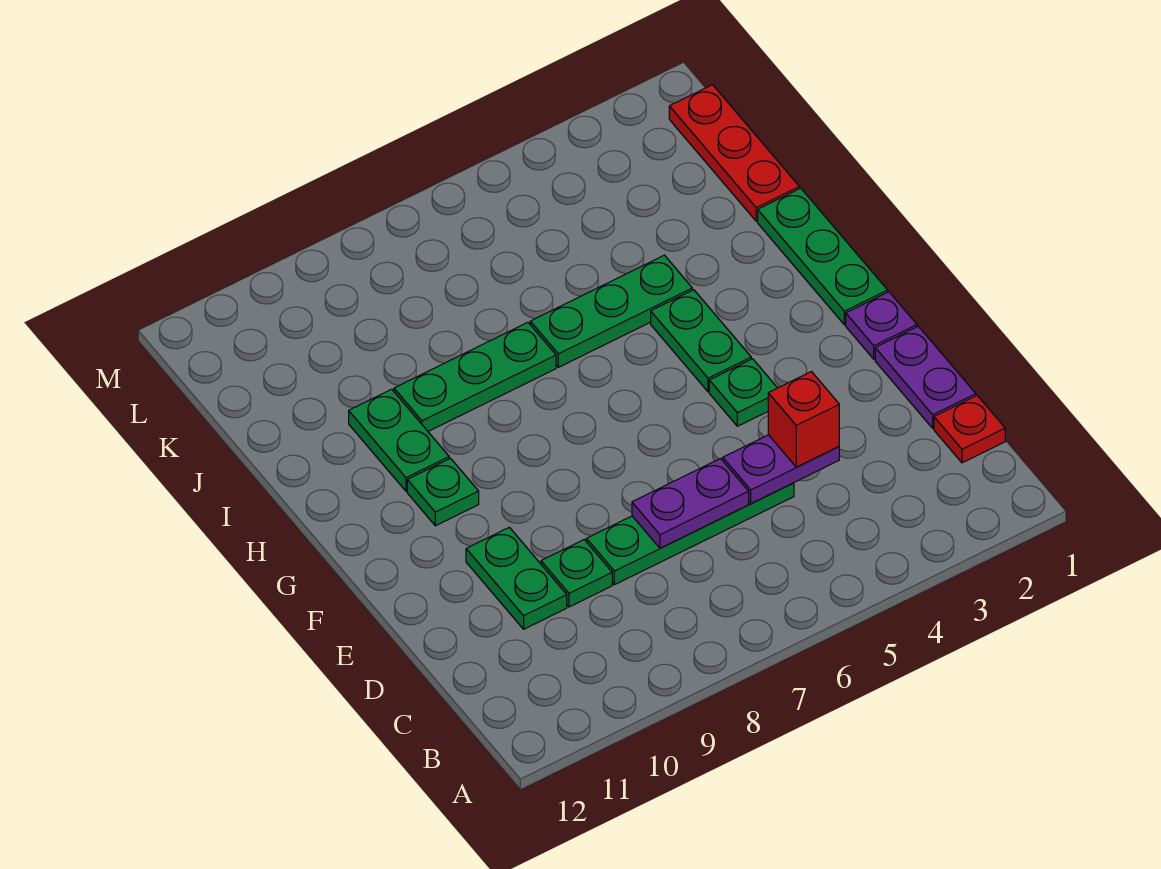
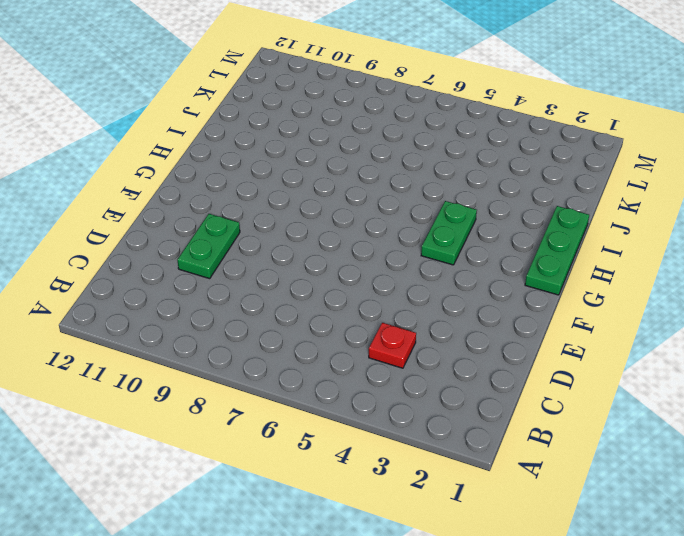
red plate C4 level 1 -> red plate C1 level 1
none -> purple plate D1:E1 level 1
none -> green plate D5:D8 level 1
none -> green plate D9 level 1

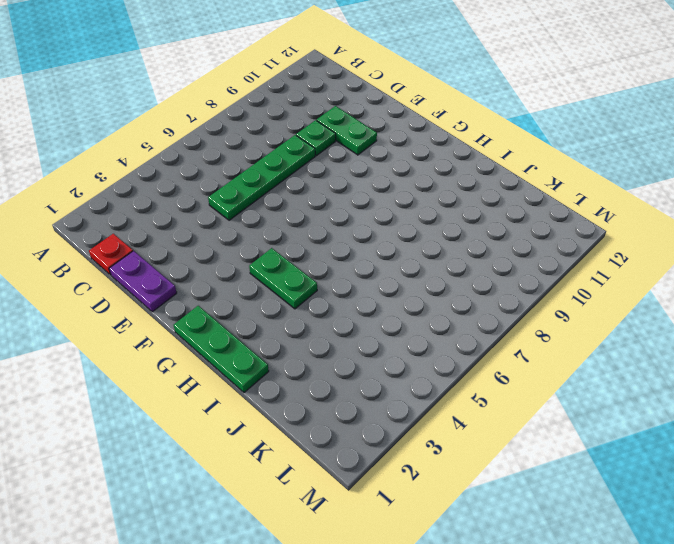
none -> purple plate F1 level 1
none -> green plate F4 level 1
none -> green plate G10 level 1

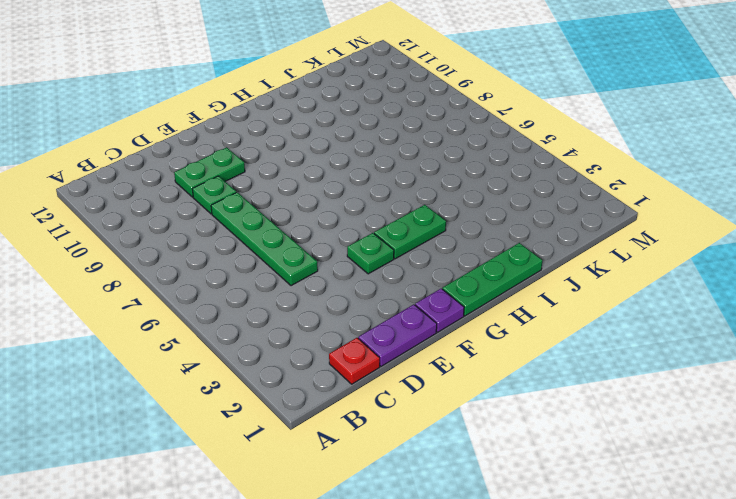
none -> green plate G10 level 1
none -> green plate H10:I10 level 1
none -> green plate I4:I6 level 1

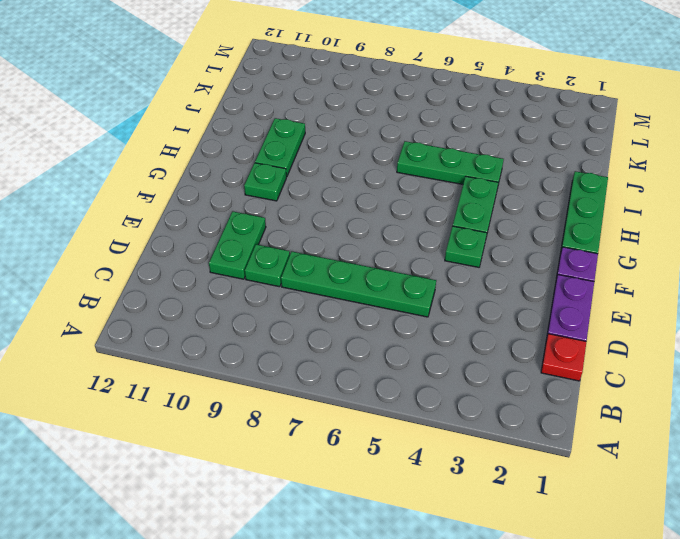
none -> green plate I7:I9 level 1
none -> red plate J1:L1 level 1
none -> purple plate D4:D5 level 2

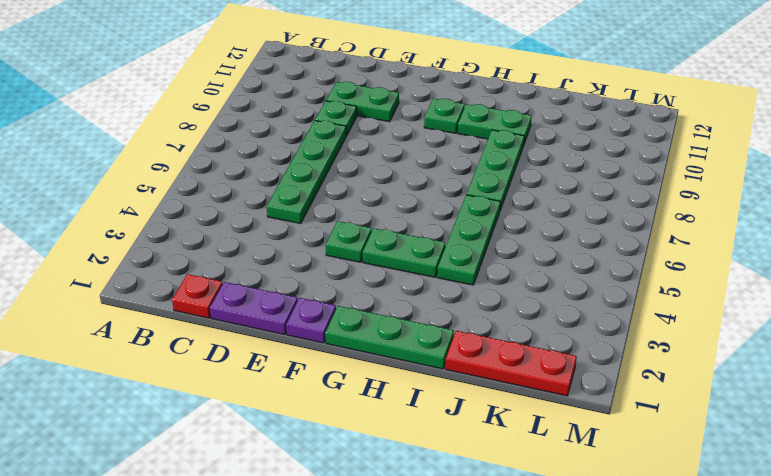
none -> purple plate D4:D5 level 2
none -> purple plate D6:D7 level 2
none -> red brick D4 level 3

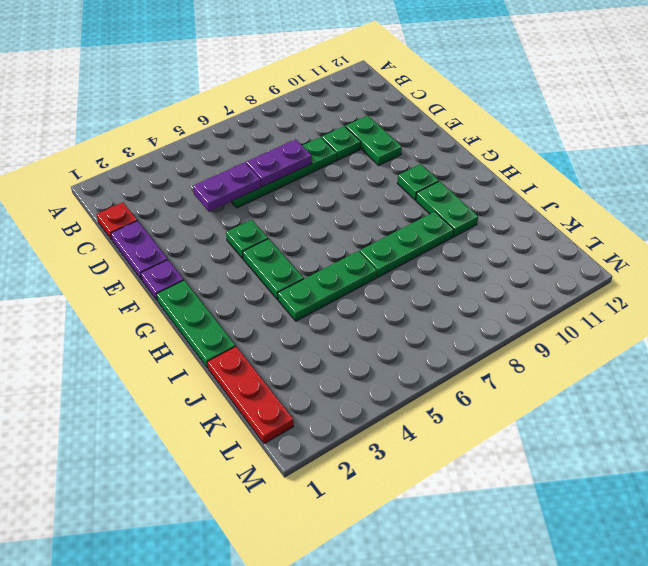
none -> red brick D4 level 3

